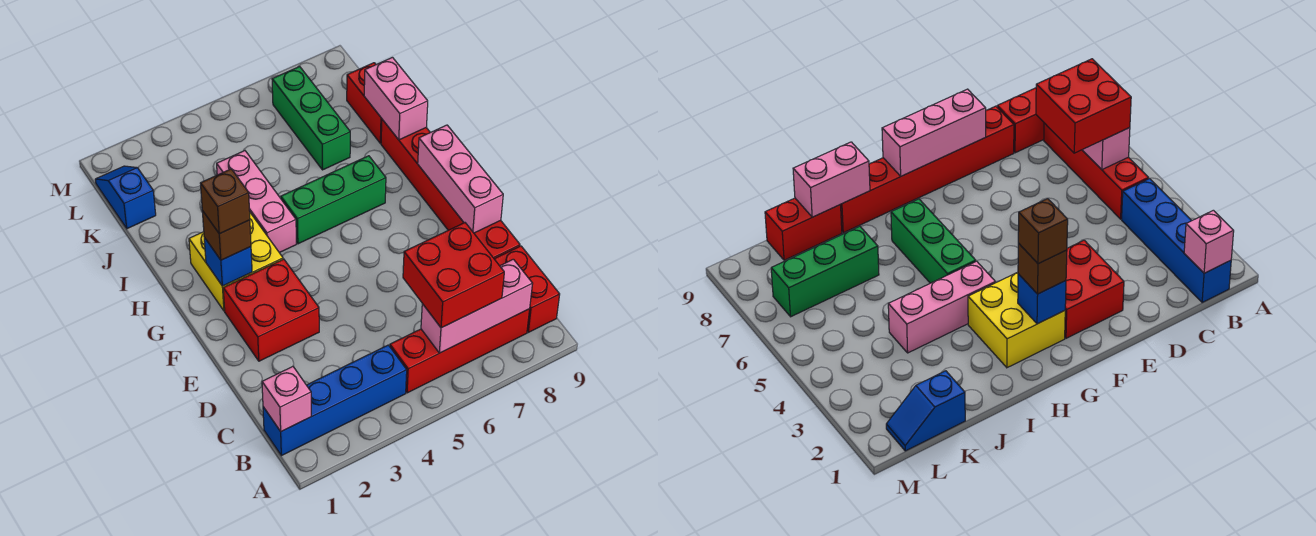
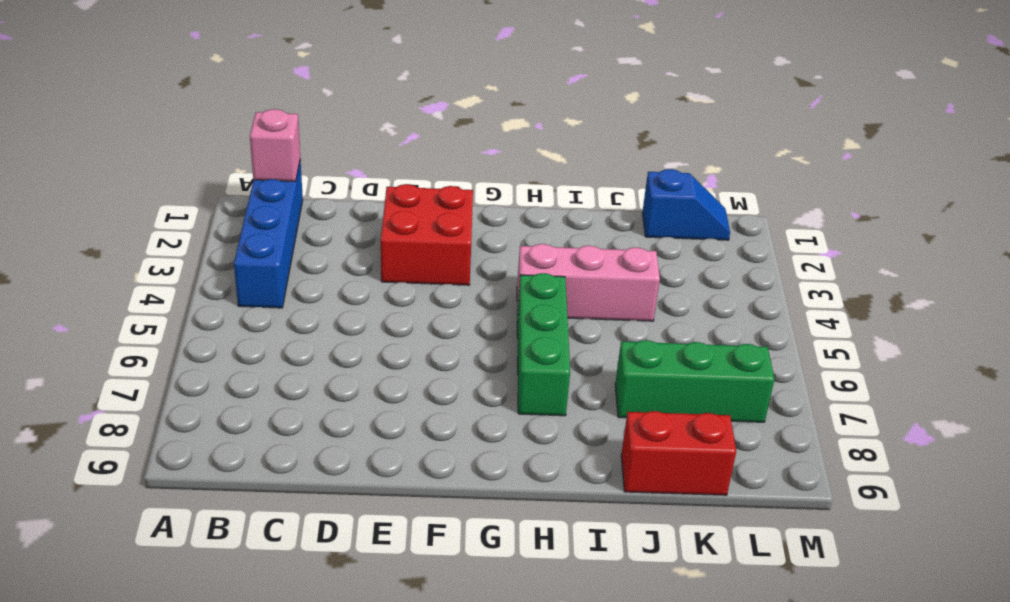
none -> red brick B5:B8 level 1
none -> red brick B9:C9 level 1
none -> red brick D9:I9 level 1

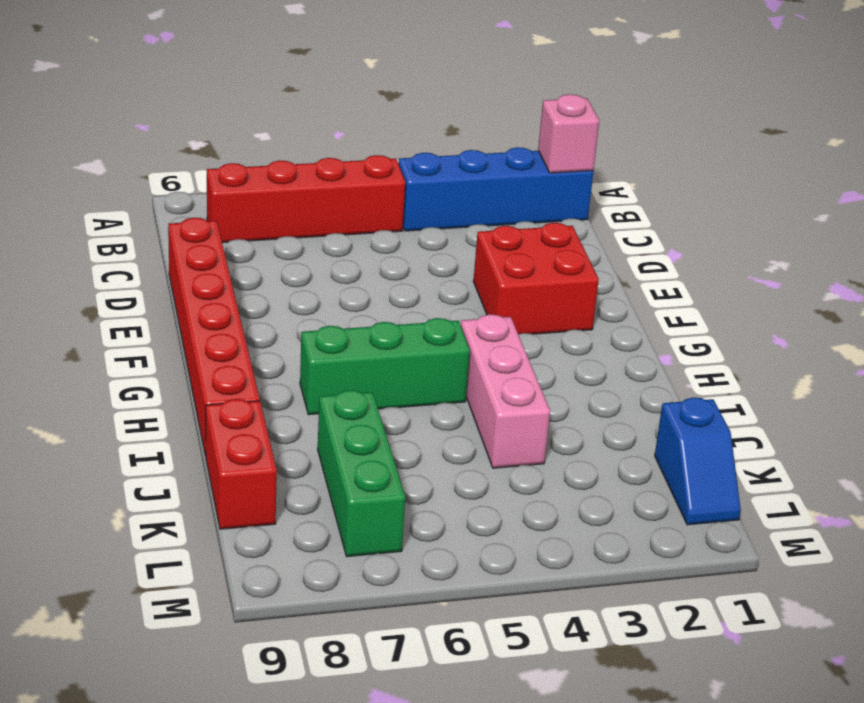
none -> red brick B9:C9 level 1
none -> yellow brick G2:H3 level 1
none -> pink brick B6:B8 level 2

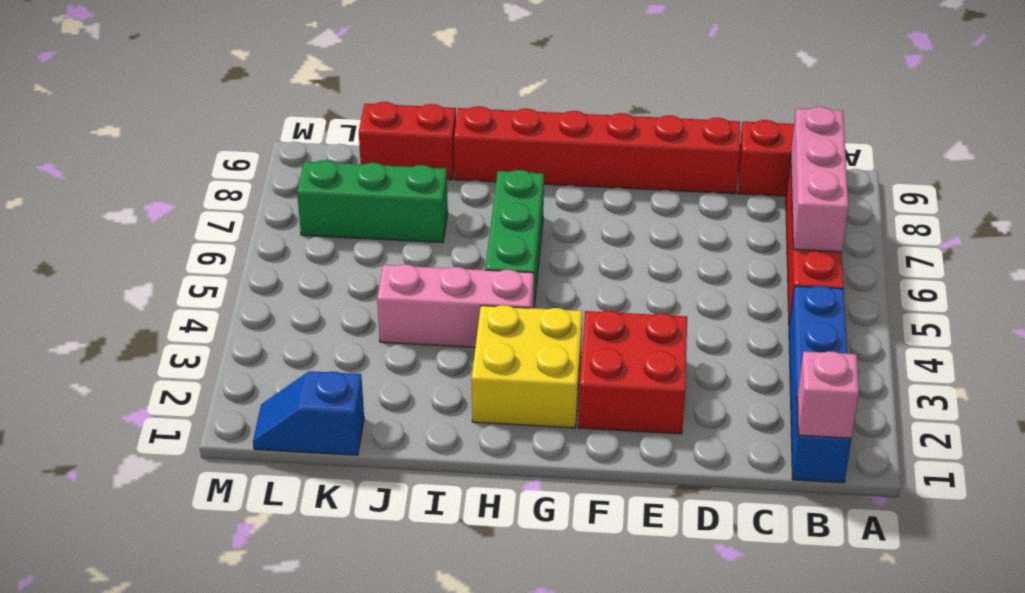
none -> pink brick E9:G9 level 2
none -> blue brick G2 level 2
none -> pink brick I9:J9 level 2

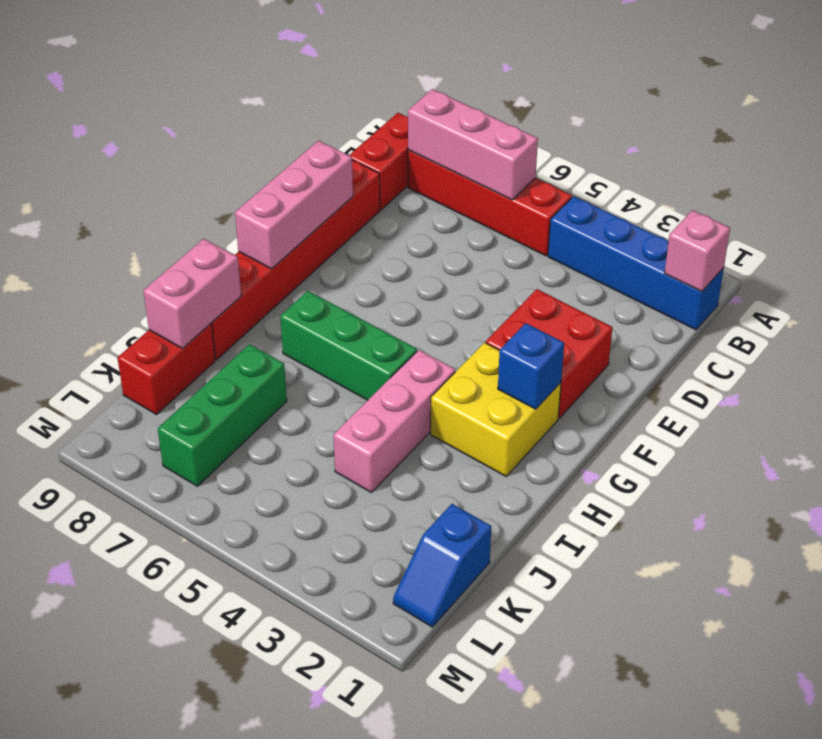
none -> red brick B6:C7 level 3
none -> brown brick G2 level 3
none -> brown brick G2 level 4

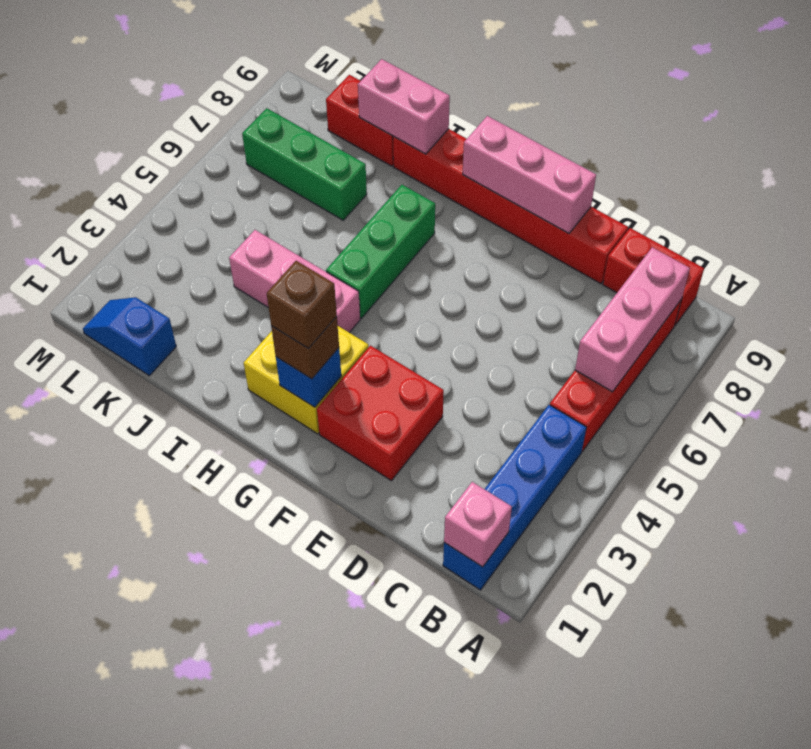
none -> red brick B6:C7 level 3

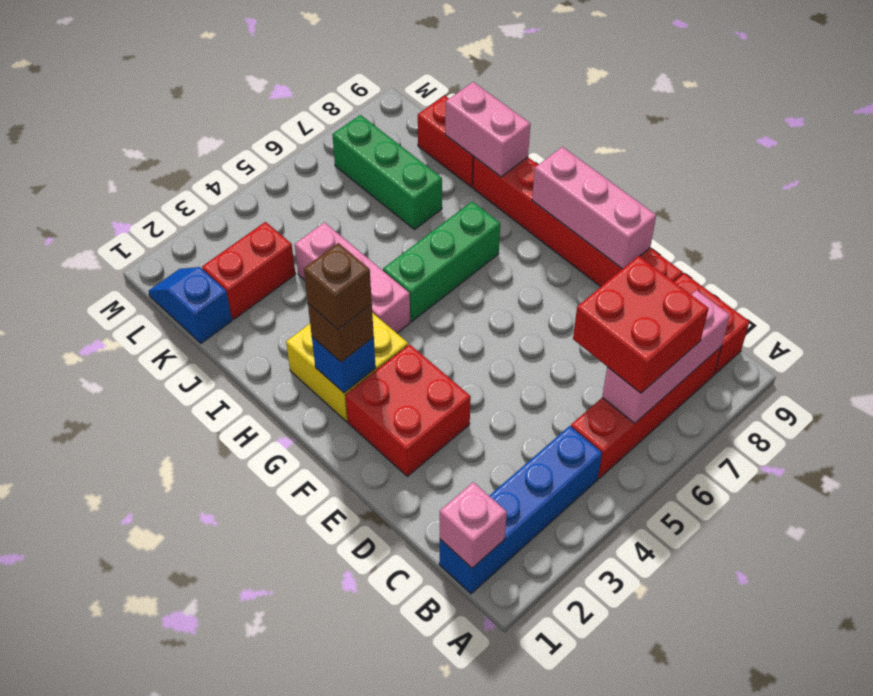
red brick K2:K3 level 1 -> none

